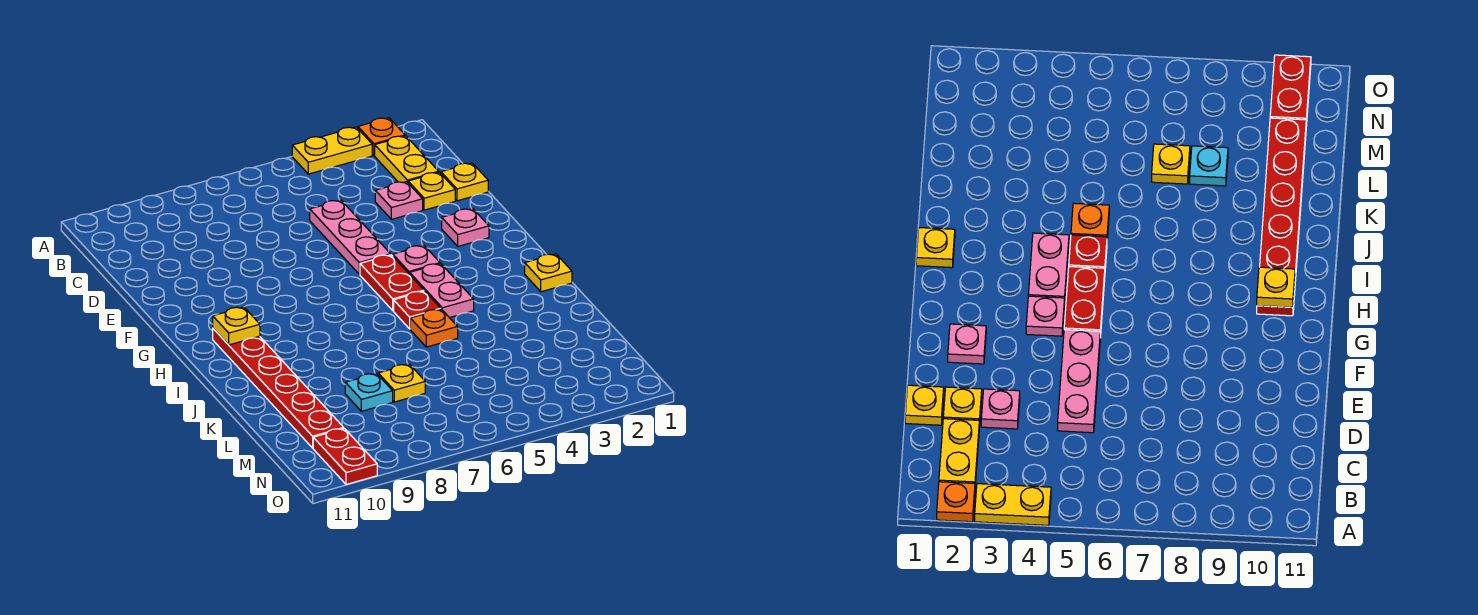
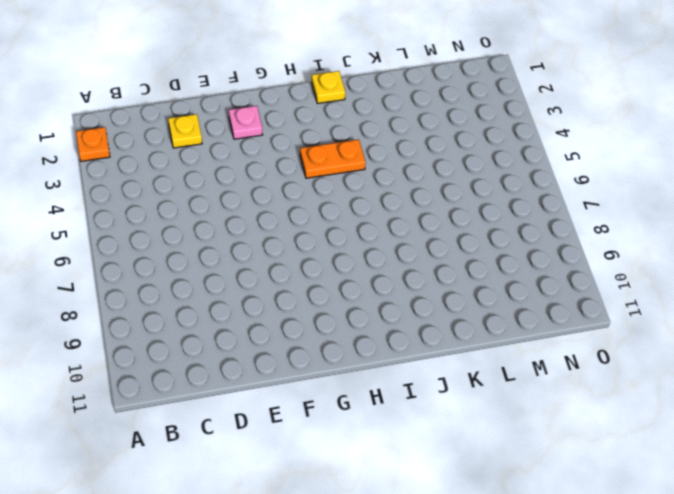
orange plate H4:I4 level 1 -> pink plate H4:I4 level 1
none -> yellow plate A3:A4 level 1
none -> yellow plate B2:C2 level 1
none -> yellow plate D1 level 1

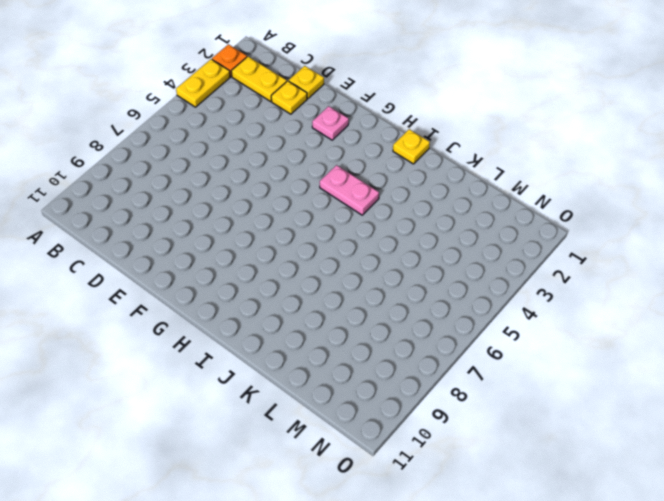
none -> pink plate D3 level 1
none -> pink plate D5:F5 level 1
none -> pink plate G4 level 1

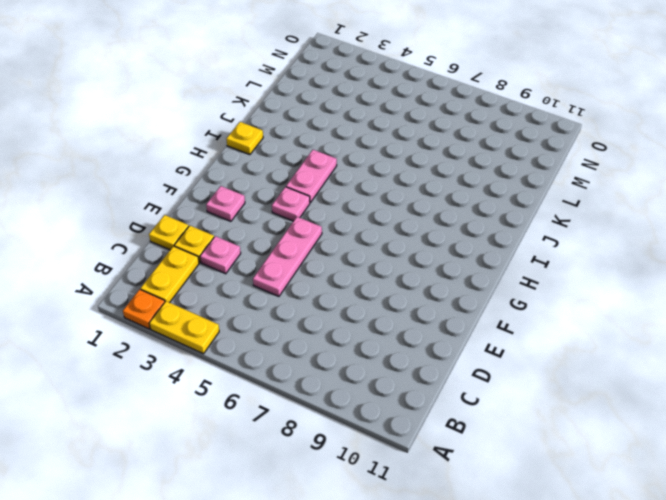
none -> red plate G5:H5 level 1
none -> red plate H10:M10 level 1
none -> red plate I5 level 1

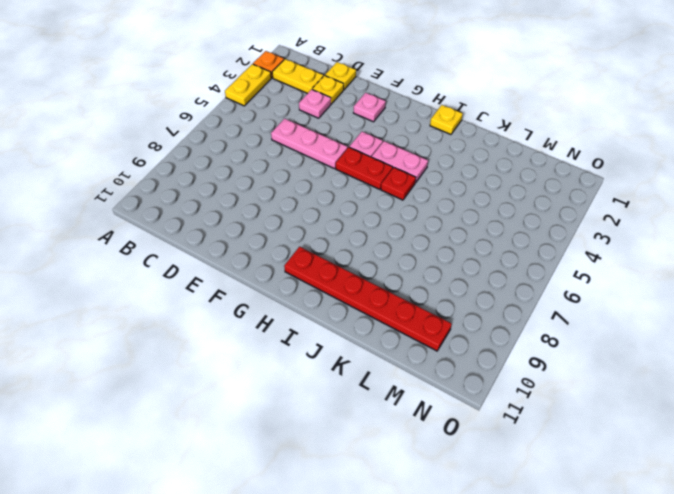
none -> orange plate J5 level 1
none -> yellow plate L7 level 1
none -> cyan plate L8 level 1

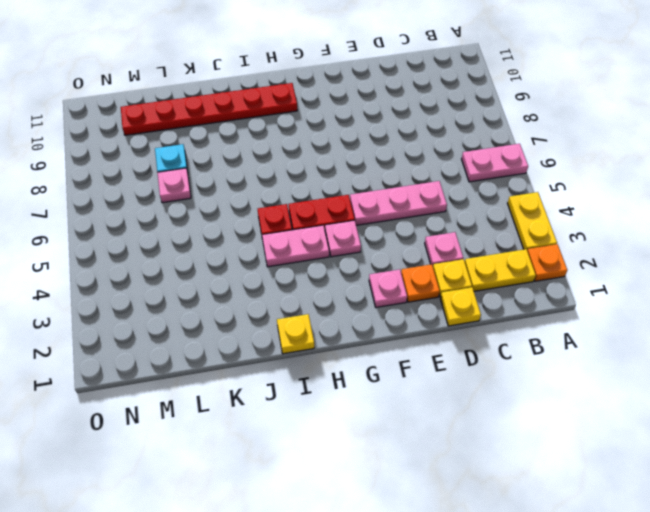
pink plate A6:B6 level 1 -> none
orange plate E2 level 1 -> orange plate J5 level 1
pink plate L7 level 1 -> yellow plate L7 level 1
none -> red plate N10:O10 level 1
none -> yellow plate H10 level 2

